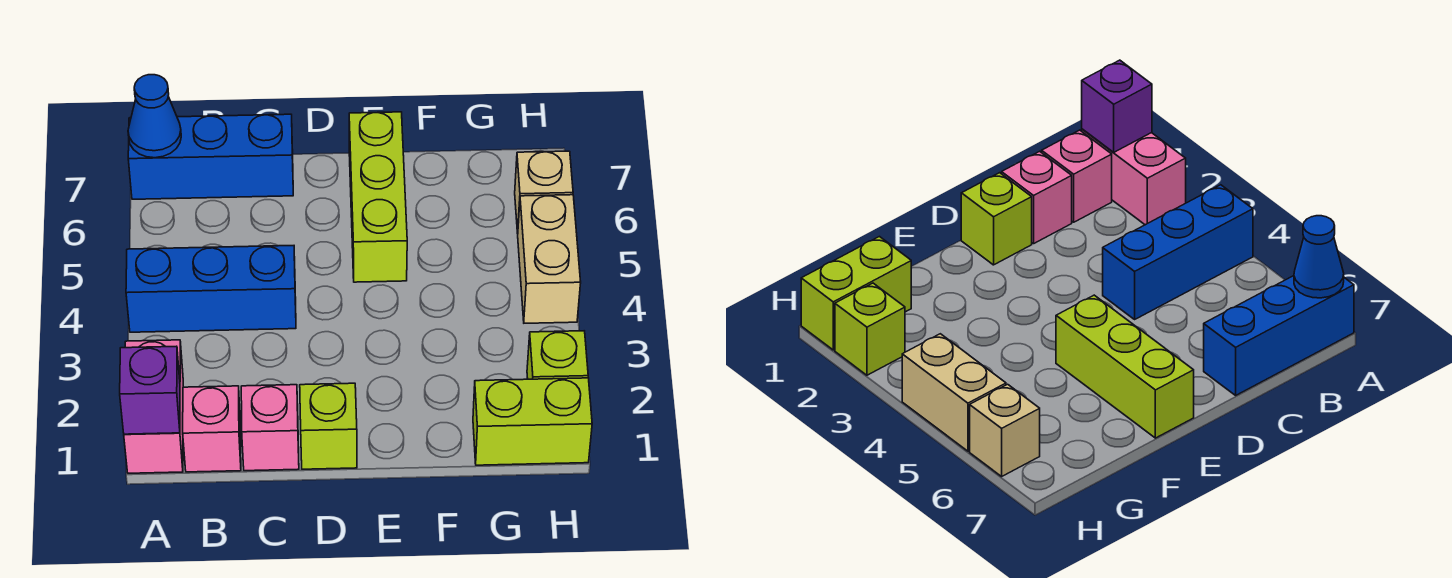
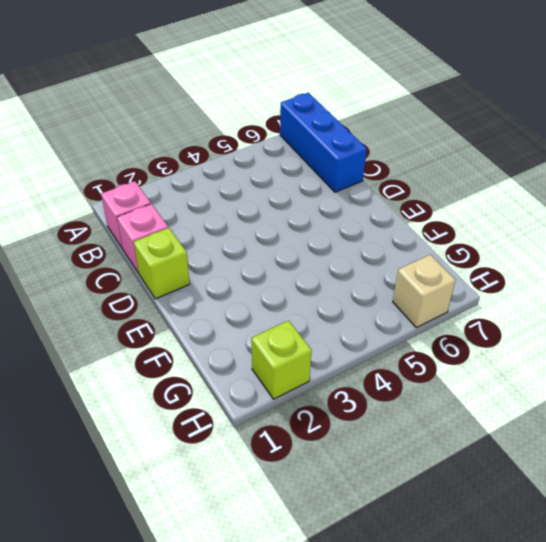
none -> pink brick A1:A2 level 1
none -> blue brick A4:C4 level 1
none -> lime brick E5:E7 level 1

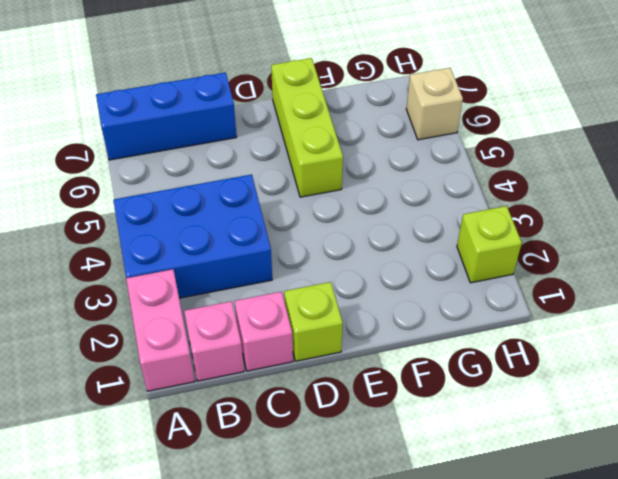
blue brick A3:C4 level 1 -> blue brick A4:C4 level 1
none -> lime brick G1:H1 level 1
none -> tan brick H4:H5 level 1
none -> purple brick A1 level 2

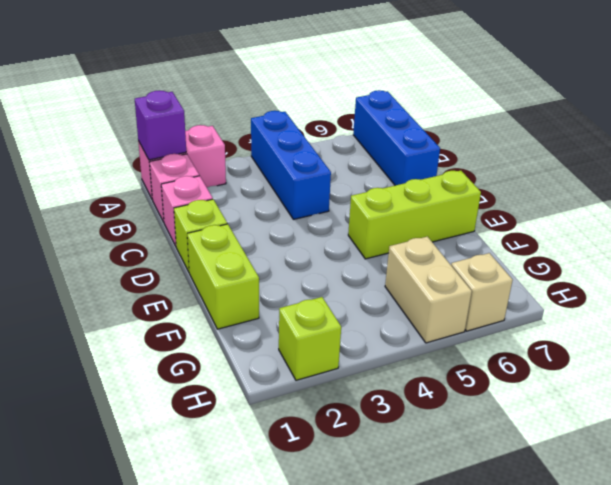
lime brick E1:F1 level 1 -> lime brick G1:H1 level 1
tan brick G5:H5 level 1 -> tan brick H4:H5 level 1
none -> blue cone A7 level 2

